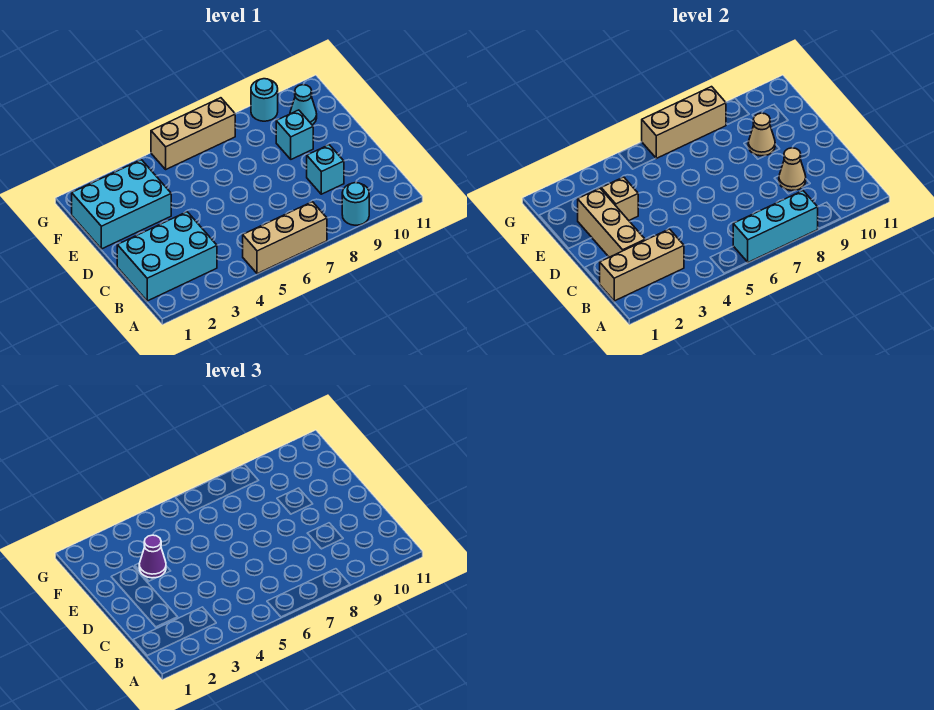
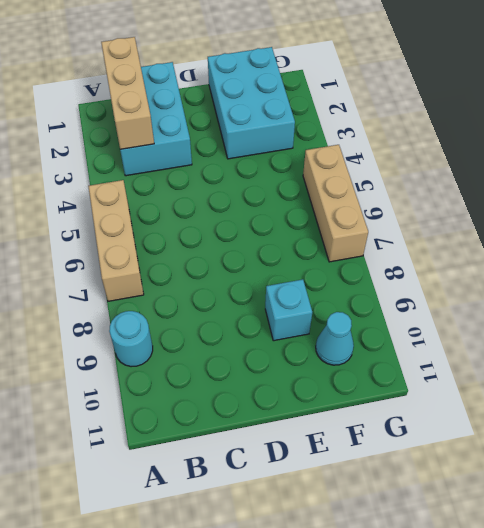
none -> cyan brick C9 level 1
none -> cyan round brick G9 level 1
none -> cyan brick A6:A8 level 2

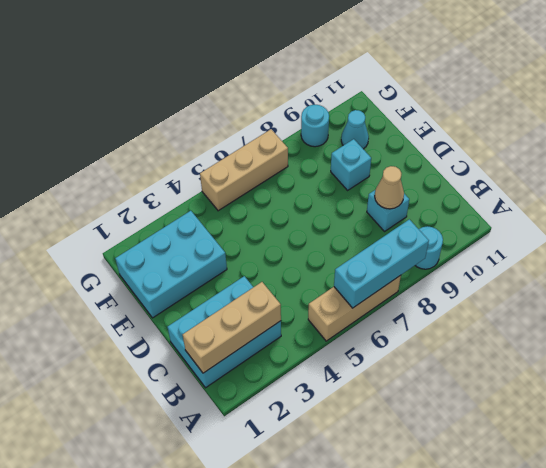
none -> tan brick C2:E2 level 2
none -> tan brick E3 level 2
none -> tan cone E9 level 2

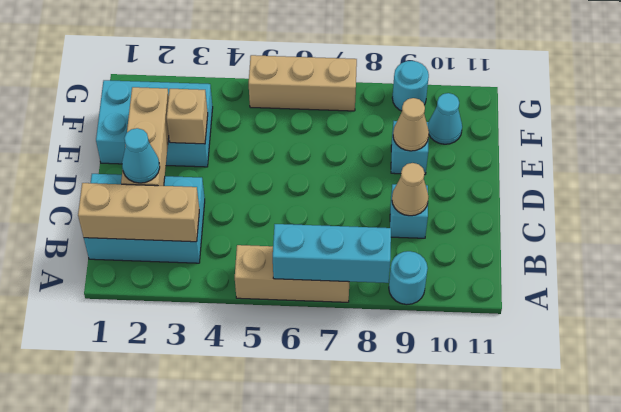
cyan cone C2 level 3 -> none
none -> tan brick G6:G8 level 2
none -> purple cone E3 level 3

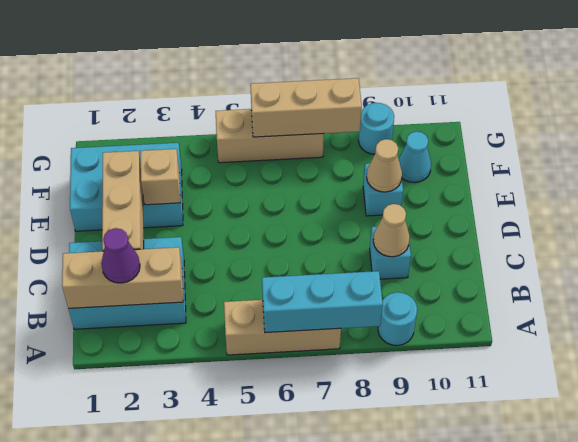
purple cone B2 level 3 -> purple cone E3 level 3

